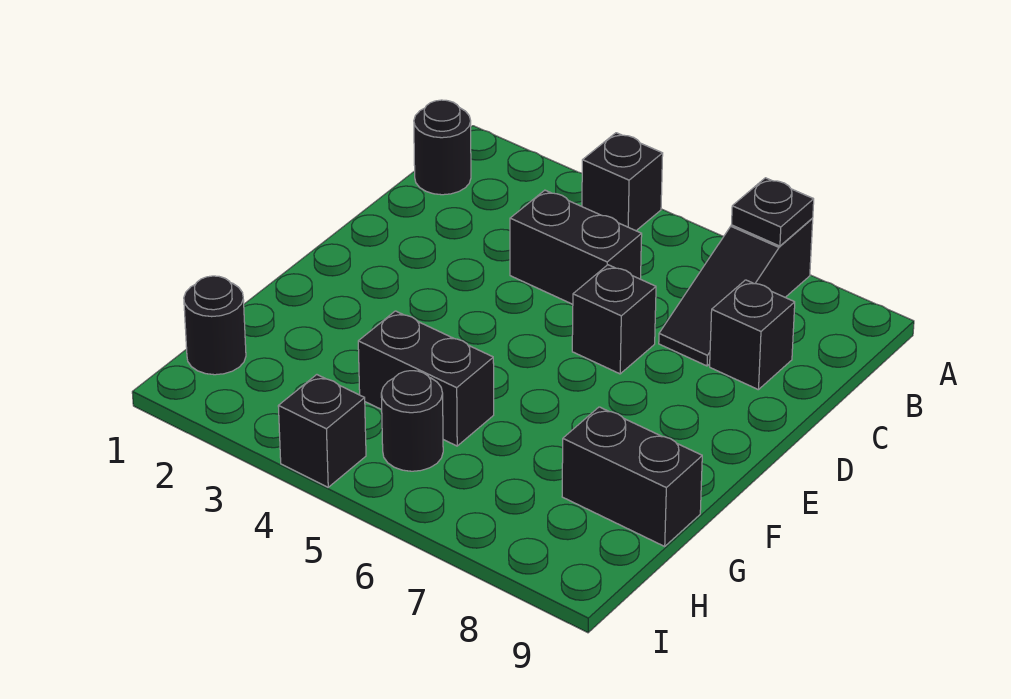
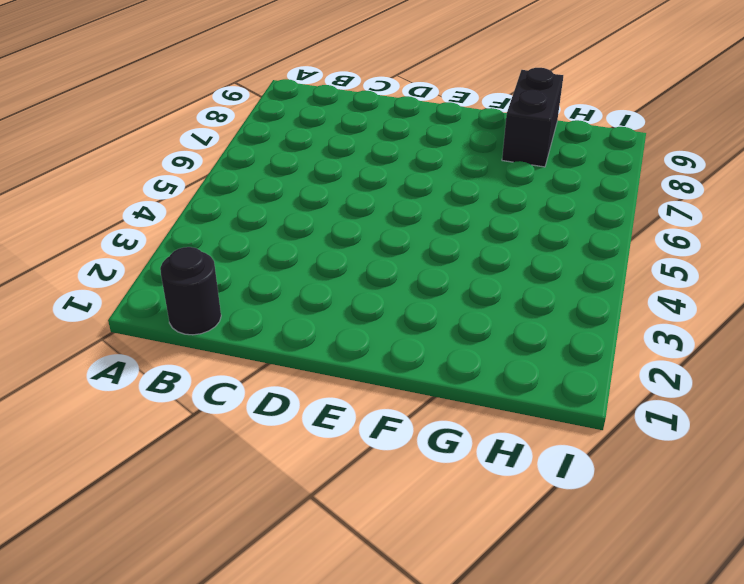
none -> black brick A4 level 1
none -> black slope A7:C7 level 1 top A
none -> black brick C4:C5 level 1

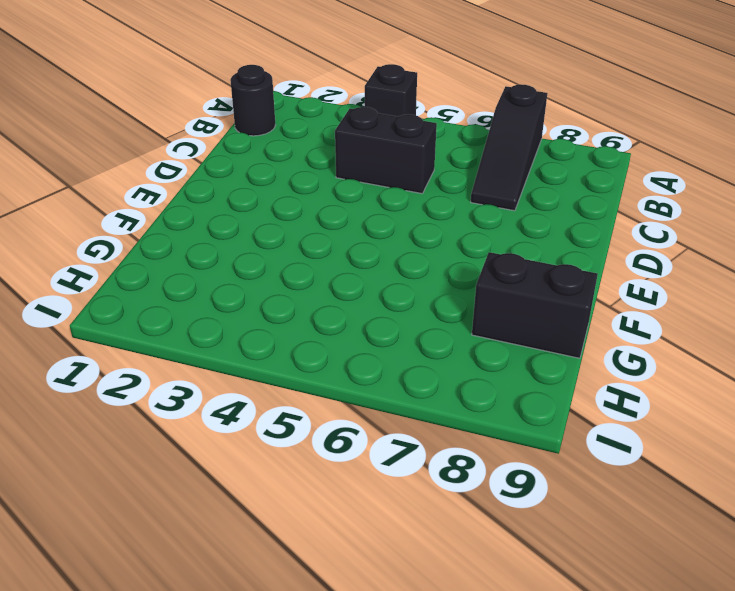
none -> black brick C8 level 1
none -> black brick D6 level 1
none -> black brick G4:G5 level 1

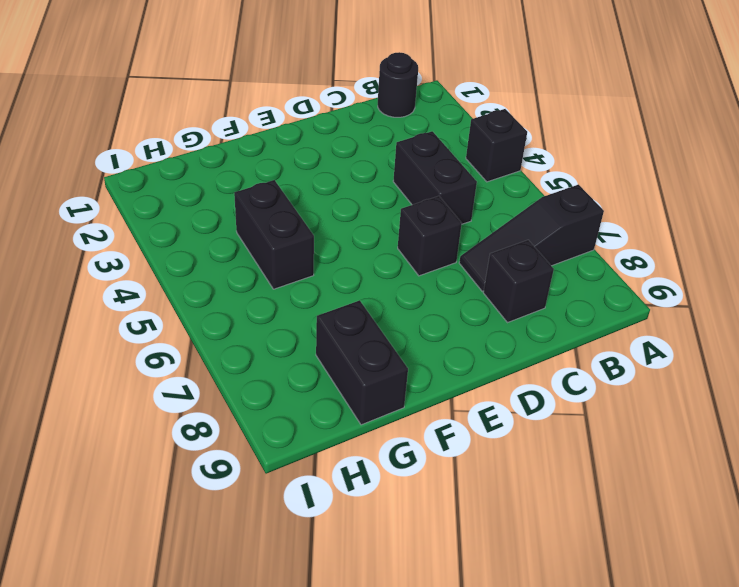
none -> black round brick H1 level 1
none -> black round brick H5 level 1
none -> black brick I4 level 1

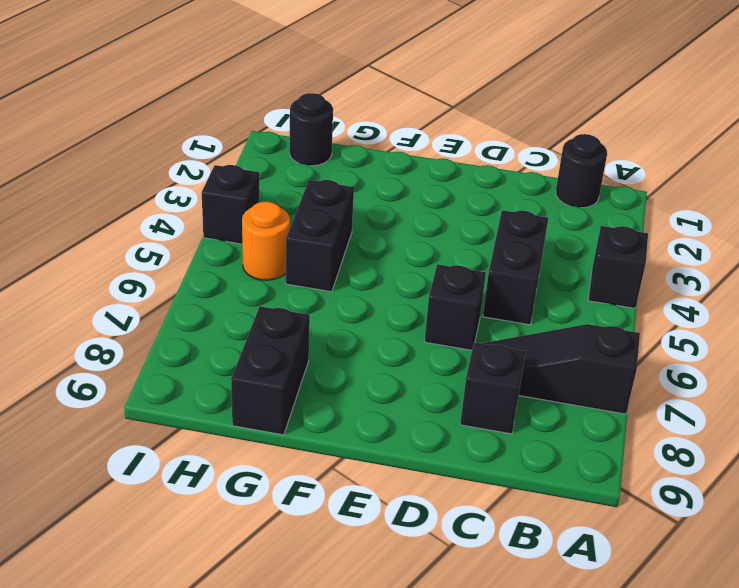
orange round brick H5 level 1 -> black round brick H5 level 1
none -> black plate A7 level 2

